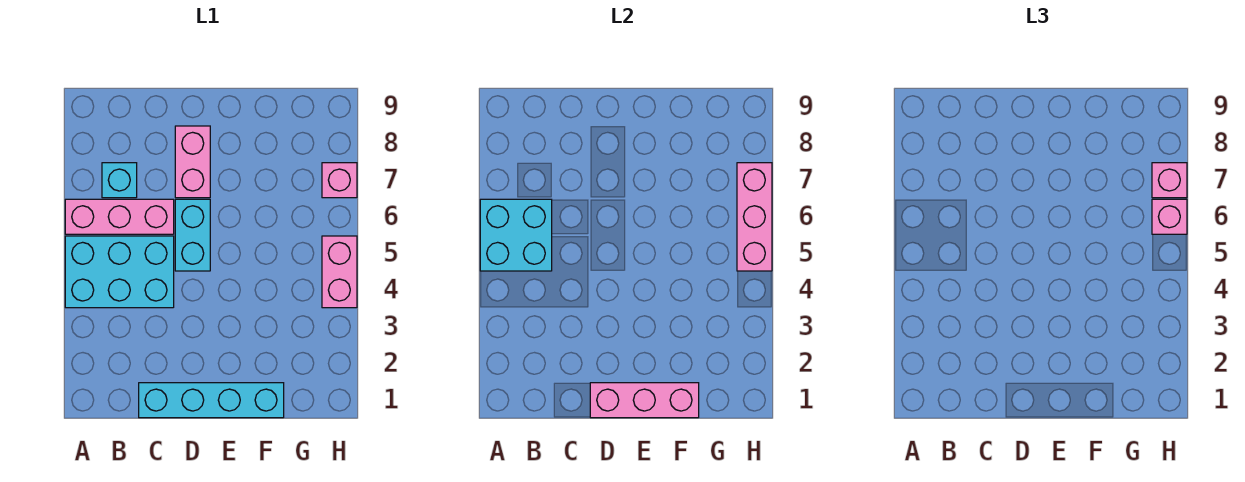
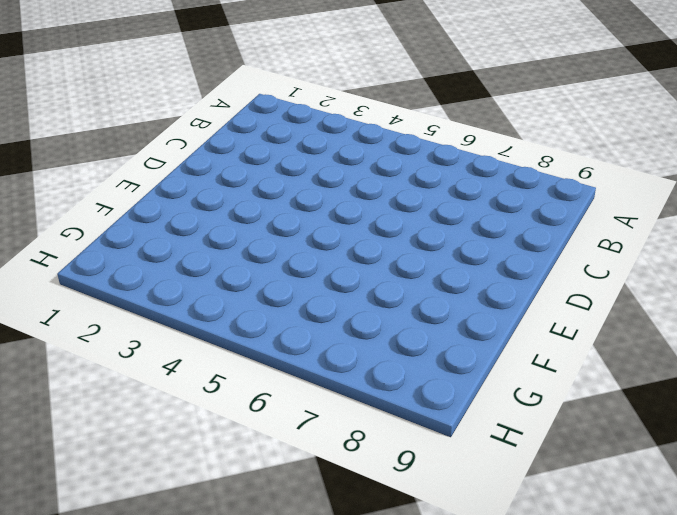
none -> cyan brick A4:C5 level 1
none -> pink brick A6:C6 level 1
none -> cyan brick B7 level 1

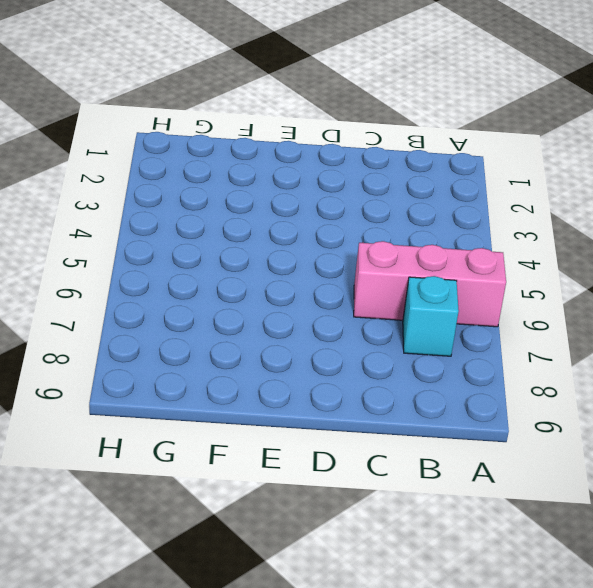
none -> cyan brick A4:C5 level 1
none -> cyan brick C1:F1 level 1
none -> cyan brick D5:D6 level 1

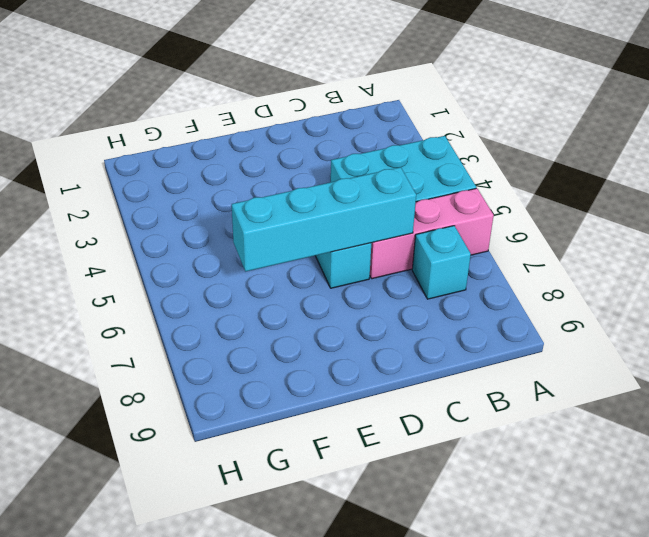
cyan brick C6:F6 level 2 -> cyan brick C1:F1 level 1
none -> pink brick D7:D8 level 1
none -> pink brick H4:H5 level 1
none -> pink brick H7 level 1

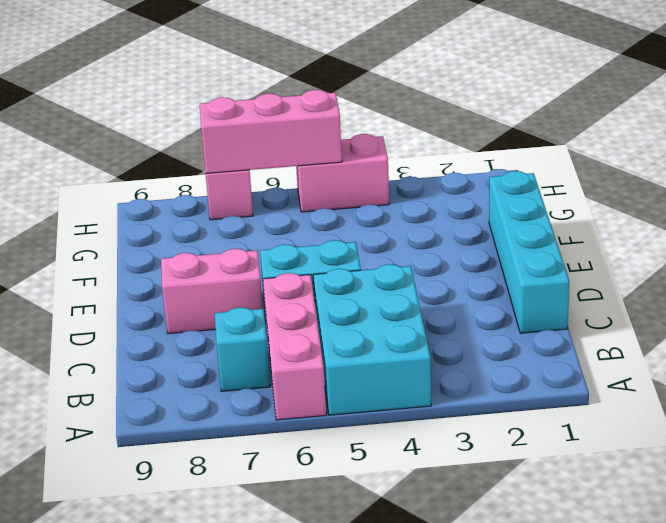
none -> cyan brick A5:B6 level 2
none -> pink brick D1:F1 level 2
none -> pink brick H6 level 3

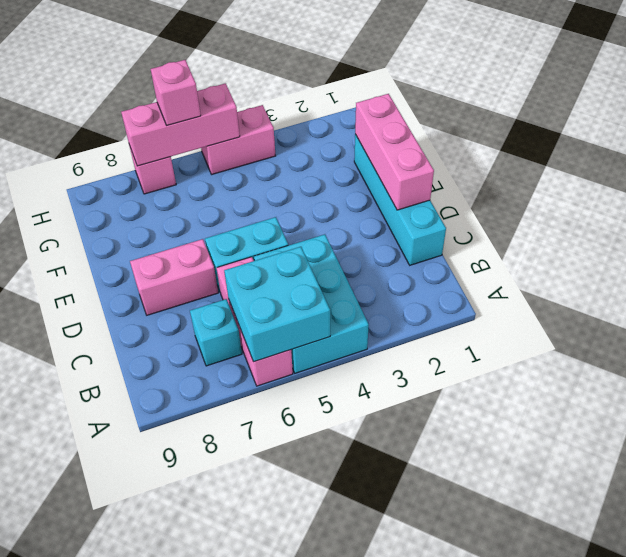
none -> pink brick H7 level 3

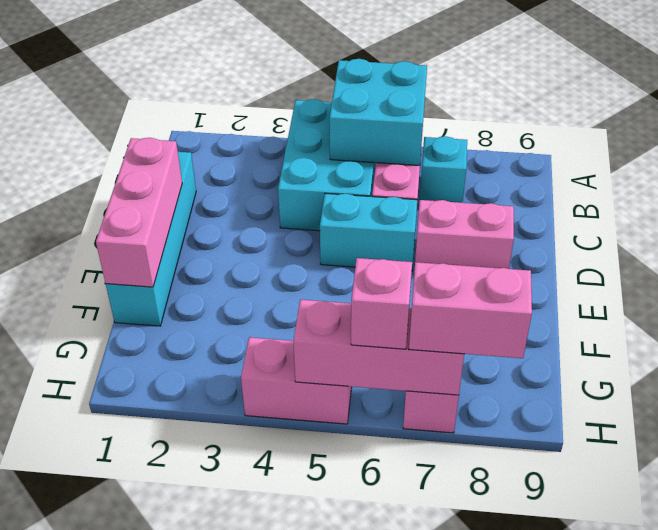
pink brick H7:H8 level 3 -> pink brick H7 level 3

